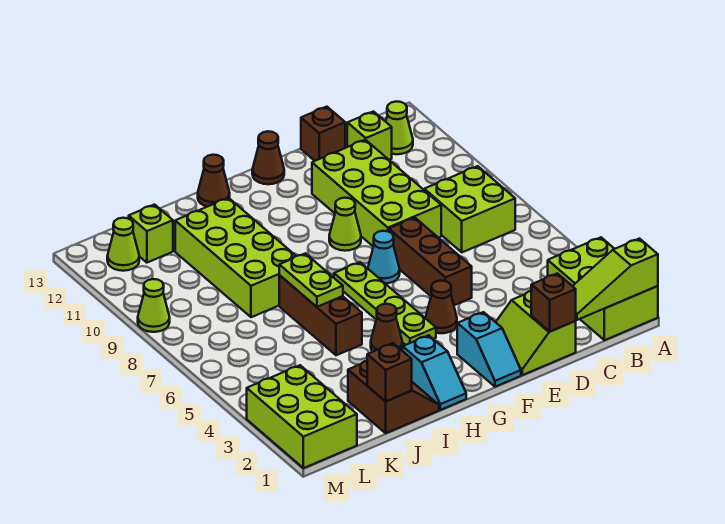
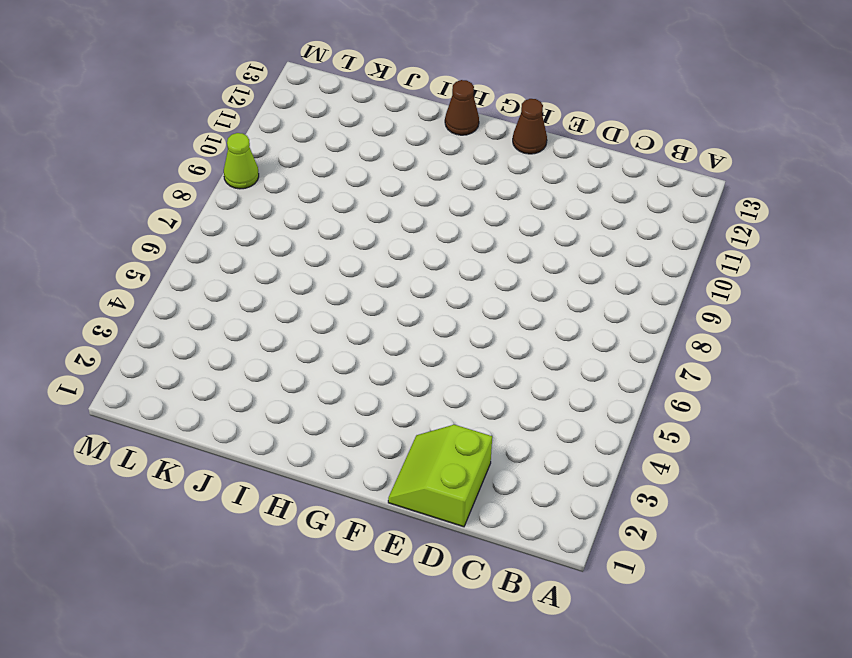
none -> lime brick A1:B3 level 1
none -> lime brick B7:C8 level 1
none -> lime cone B12 level 1

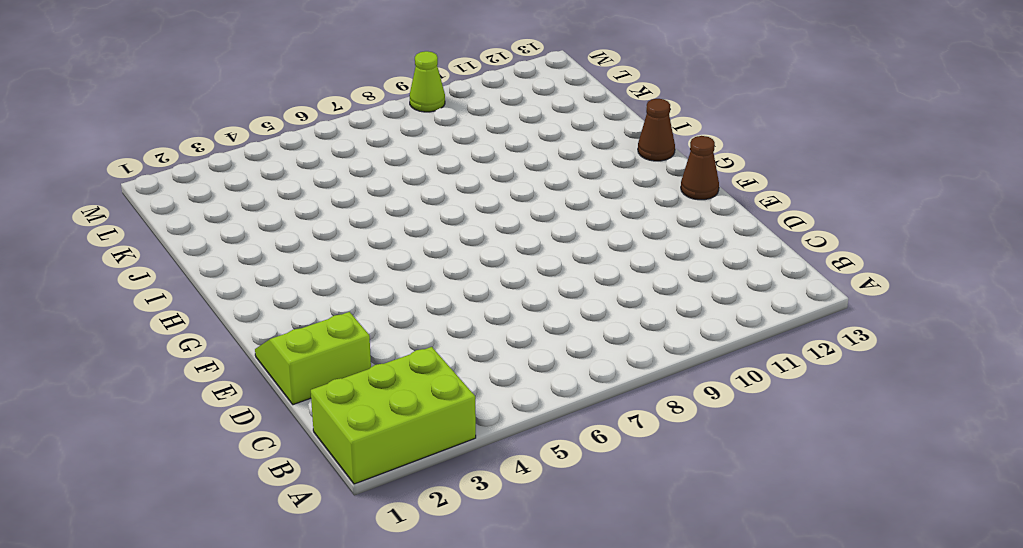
none -> lime brick B7:C8 level 1
none -> lime cone B12 level 1
none -> lime brick C12 level 1

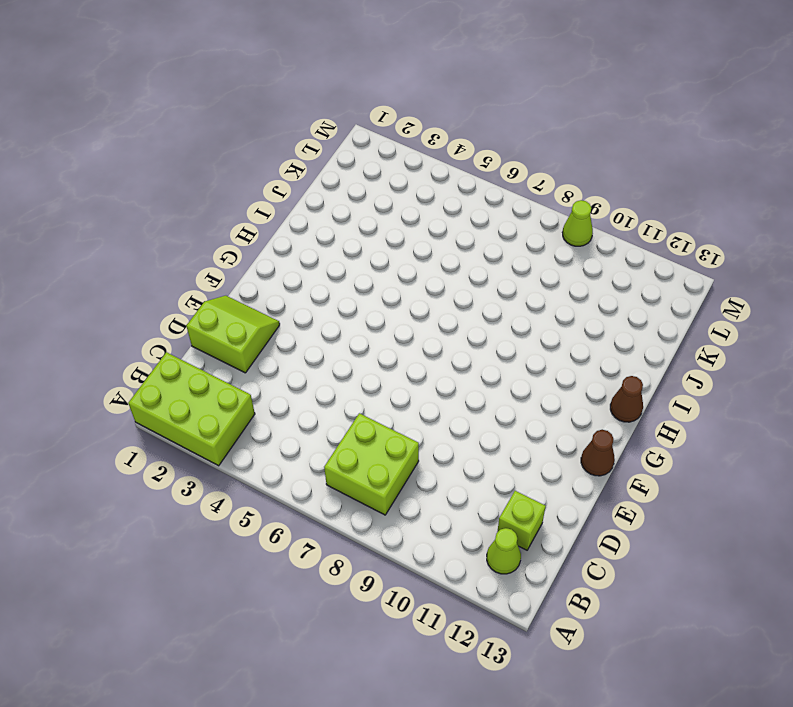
none -> lime brick D8:E11 level 1
none -> brown brick D13 level 1
none -> brown brick E5:E7 level 1

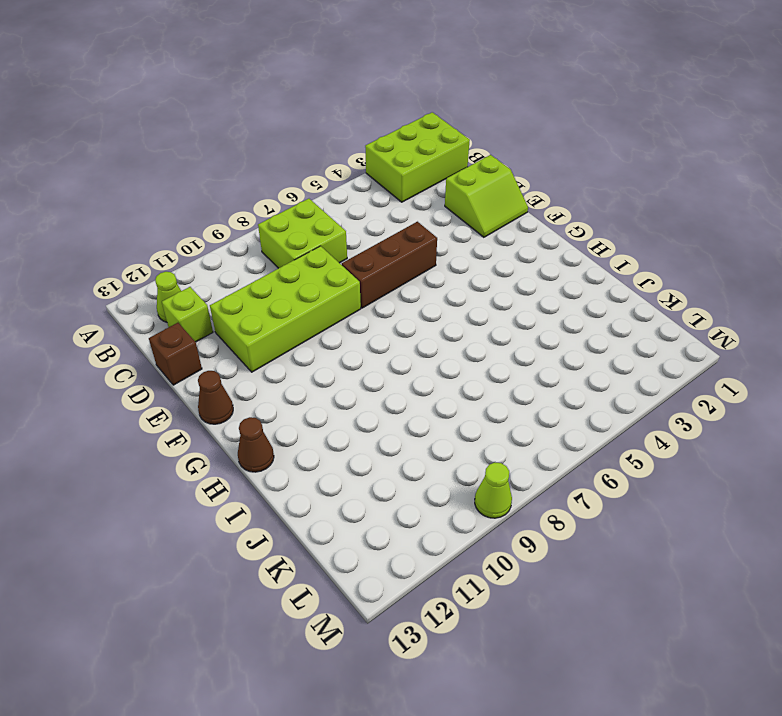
none -> cyan slope F1:F2 level 1 top 2
none -> brown cone F4 level 1
none -> cyan cone F7 level 1

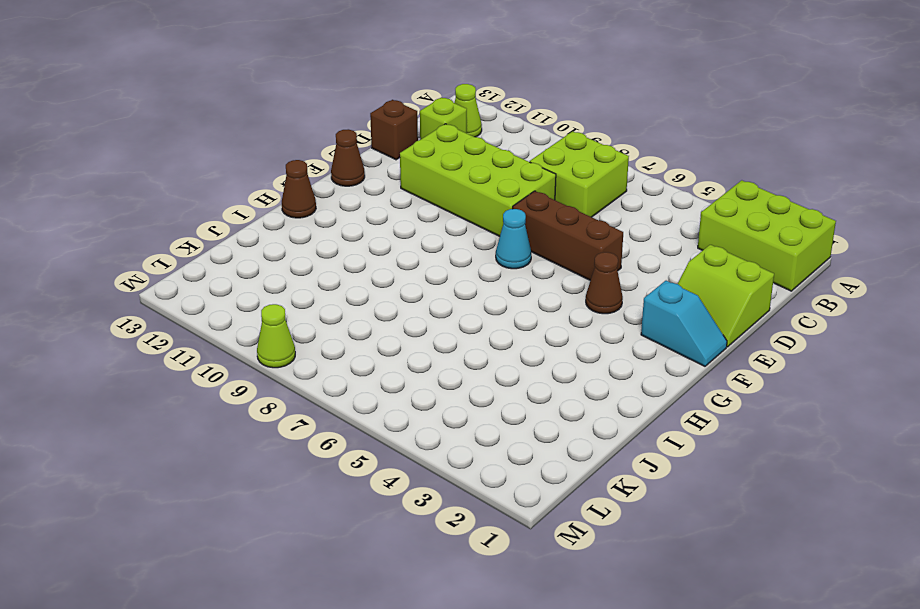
none -> lime cone F9 level 1
none -> lime plate G4:G7 level 1
none -> cyan slope H1:H2 level 1 top 2

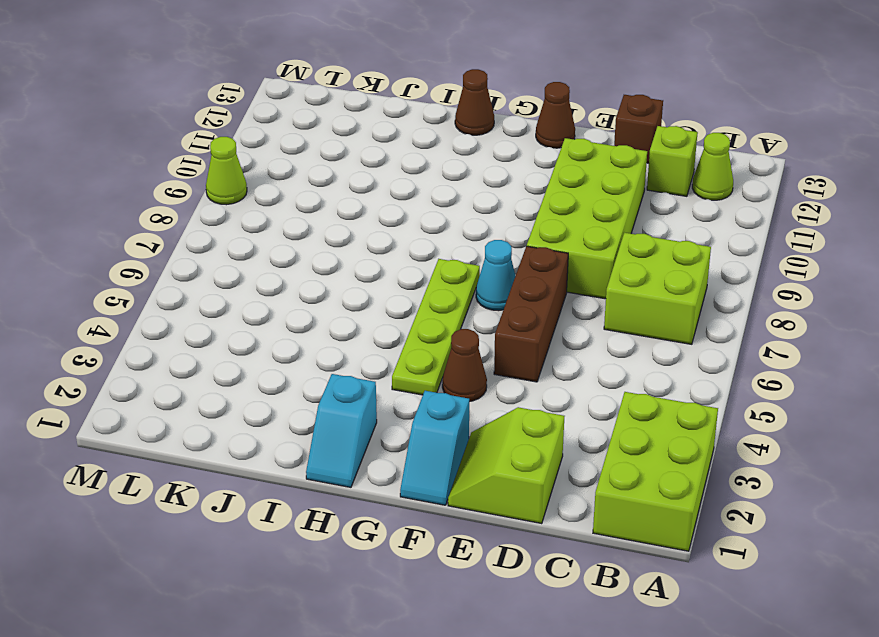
none -> lime cone F9 level 1
none -> brown cone H4 level 1
none -> brown slope I1:J2 level 1 top J

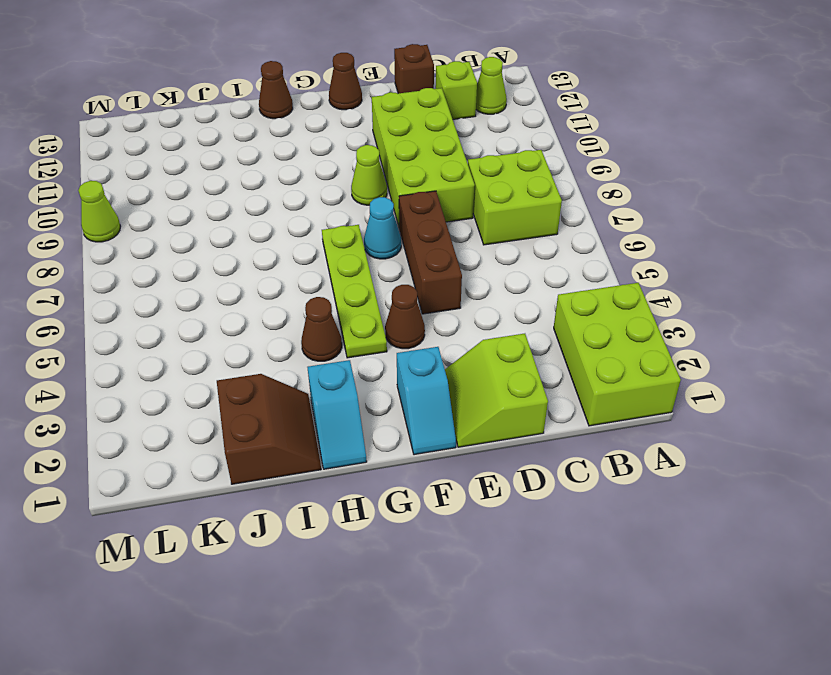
none -> brown brick I5:I7 level 1
none -> lime brick I8:J11 level 1
none -> lime brick K12 level 1

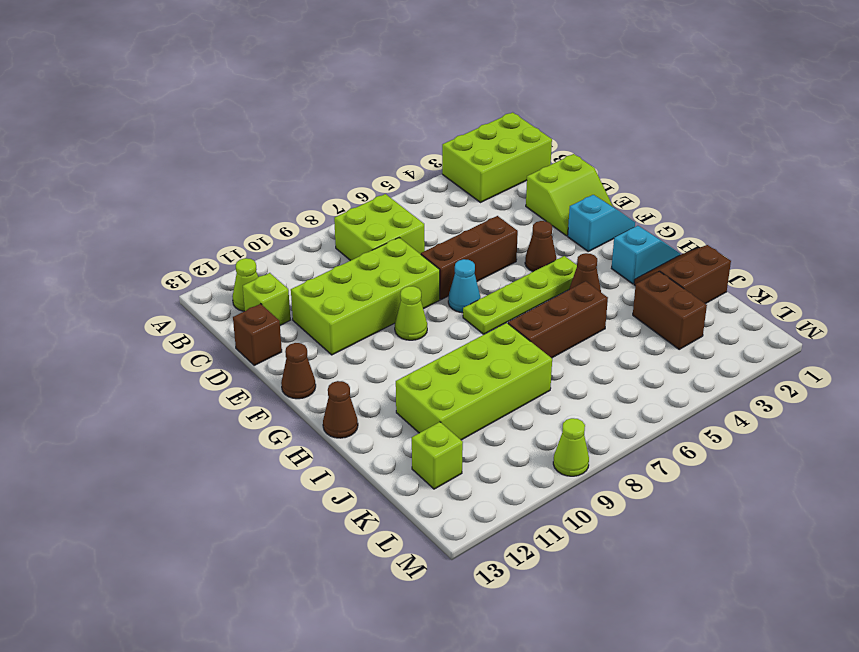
brown brick J3:K3 level 1 -> none
none -> lime brick L1:M3 level 1
none -> lime cone L12 level 1
none -> lime slope A1:C1 level 2 top A

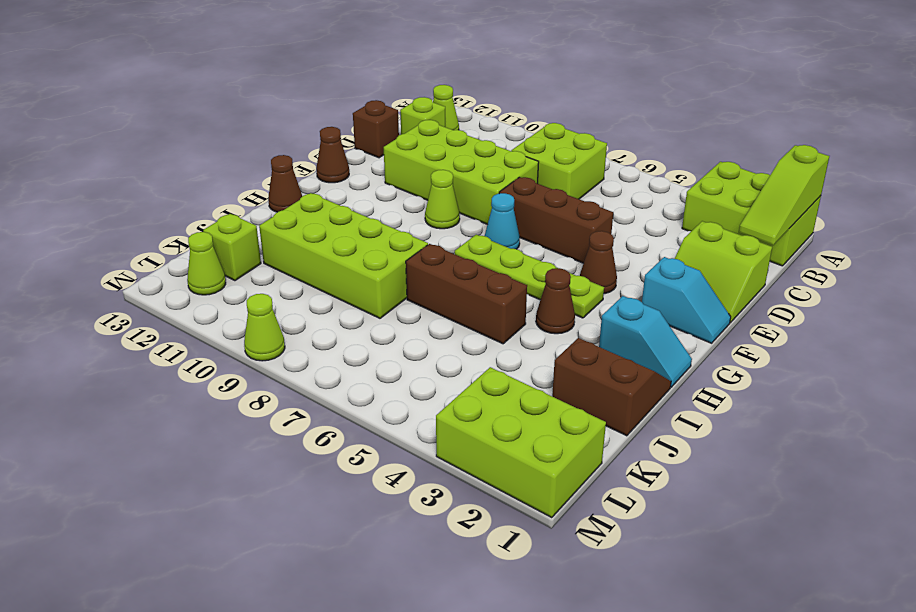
none -> brown brick D1 level 2
none -> lime plate I6:I7 level 2
none -> brown brick J1 level 2

